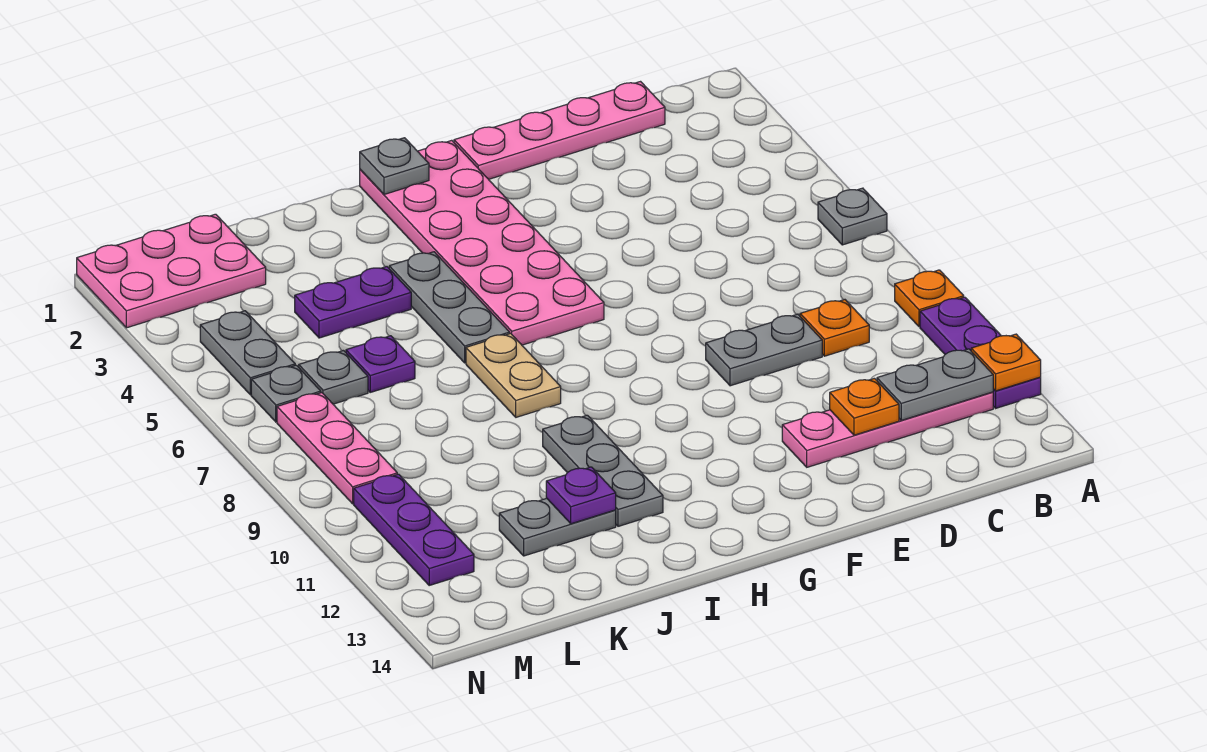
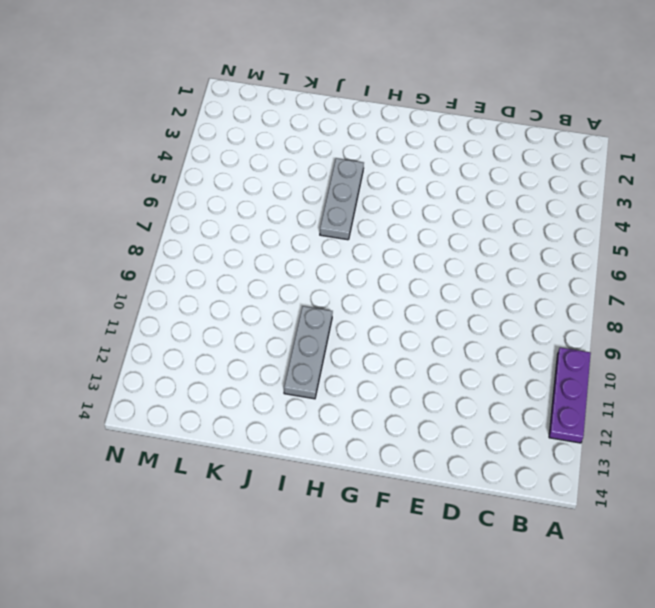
none -> grey plate A6 level 1
none -> orange plate A9 level 1
none -> pink plate B12:E12 level 1

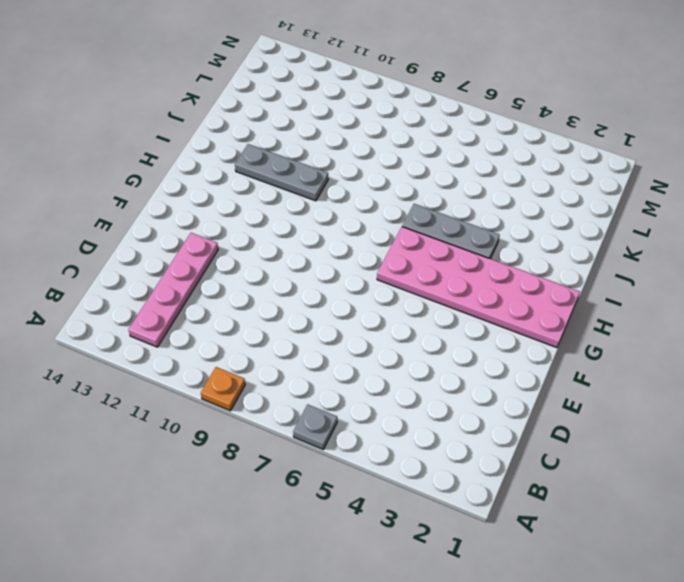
none -> purple plate A10:A12 level 1
none -> pink plate C1:F1 level 1
none -> orange plate C9 level 1

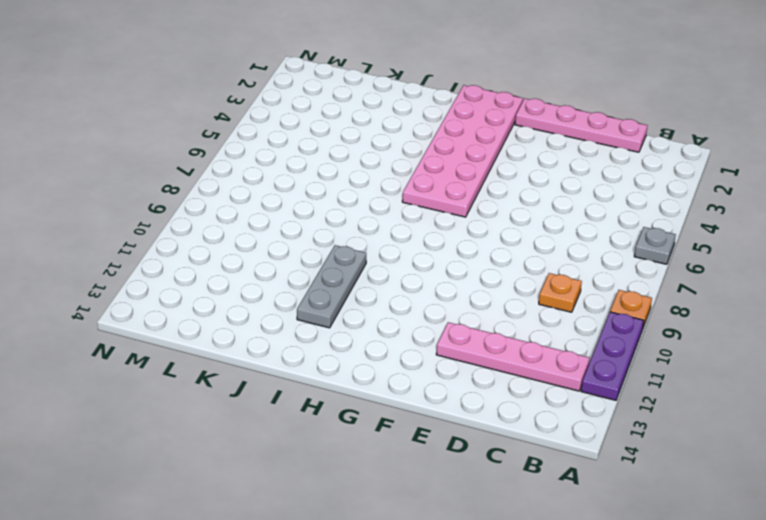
none -> grey plate D9:E9 level 1
none -> grey plate I4:I6 level 1
none -> tan plate I7:I8 level 1

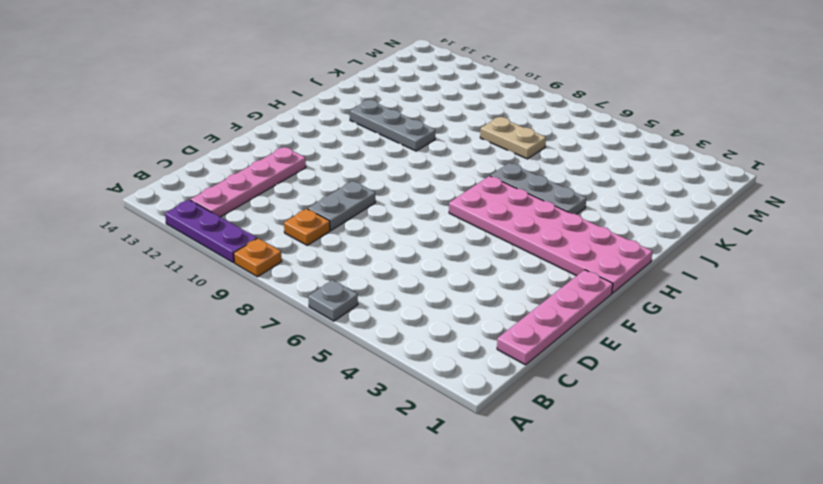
tan plate K7:K8 level 1 -> tan plate I7:I8 level 1
none -> purple plate J4:K4 level 1
none -> grey plate J12:K12 level 1
none -> purple plate K6 level 1

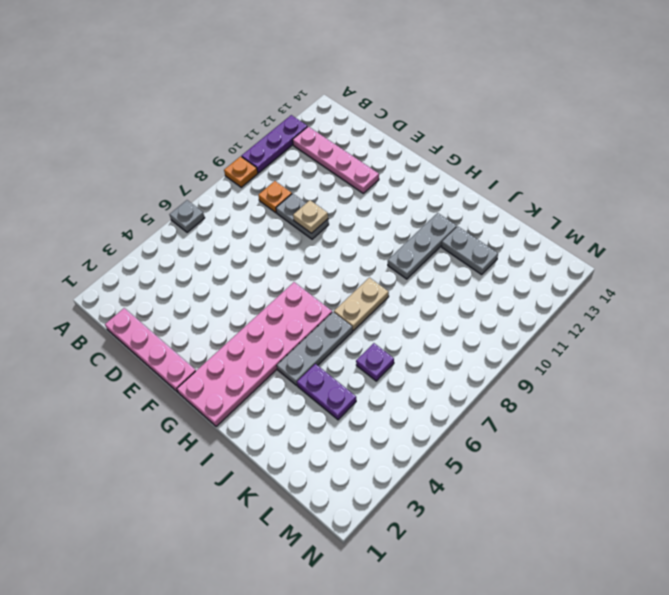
tan plate E9 level 2 -> none
none -> pink plate L1:N2 level 1
none -> grey plate L6 level 1
none -> grey plate M4:M5 level 1

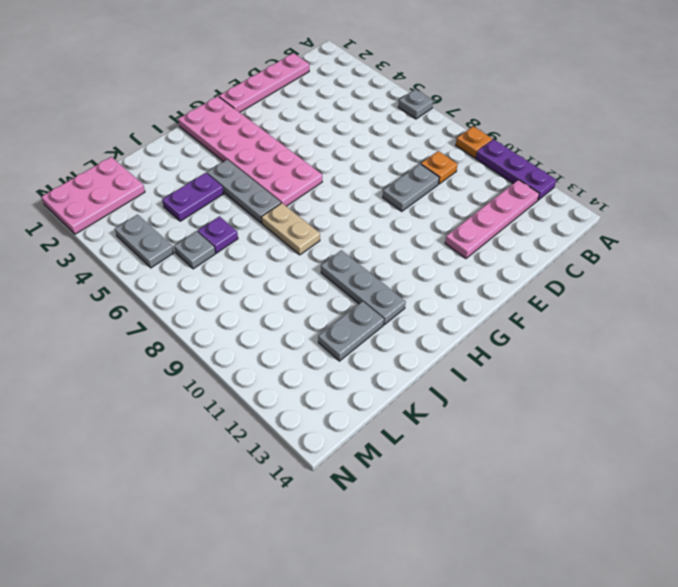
none -> grey plate M6 level 1
none -> pink plate M7:M9 level 1
none -> purple plate M10:M12 level 1

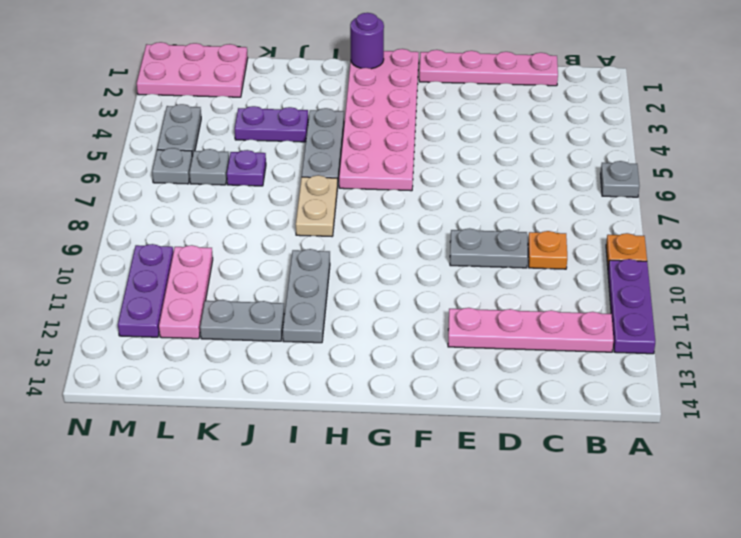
purple round brick H1 level 2 -> grey plate H1 level 2
pink plate L10:L12 level 1 -> pink plate M7:M9 level 1
none -> orange plate A12 level 2
none -> grey plate B12:C12 level 2
none -> orange plate D12 level 2

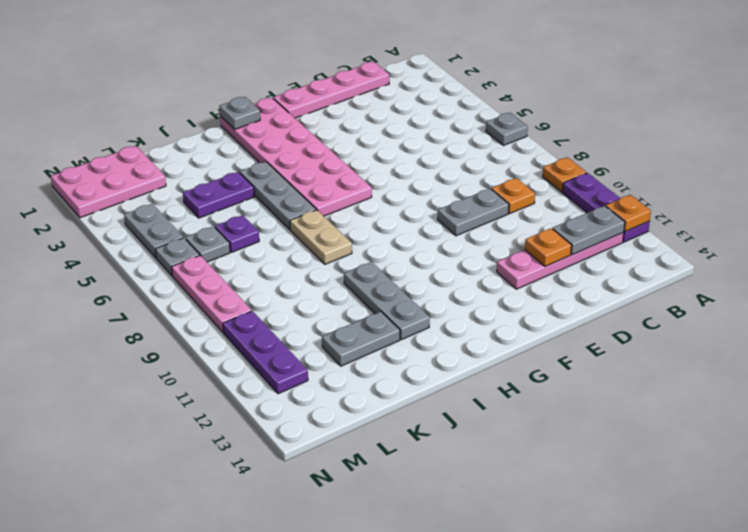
none -> purple plate J12 level 2

